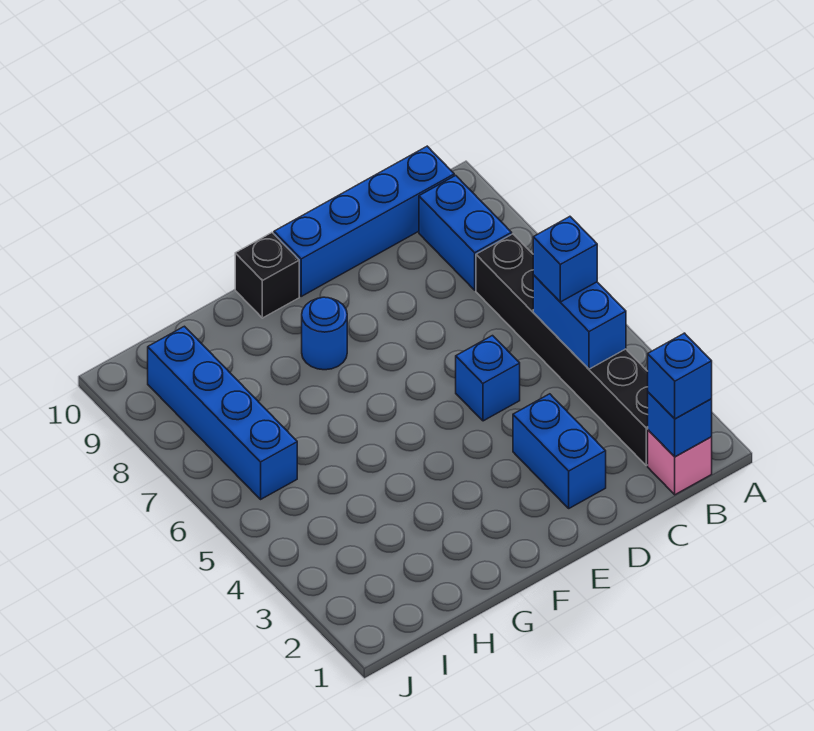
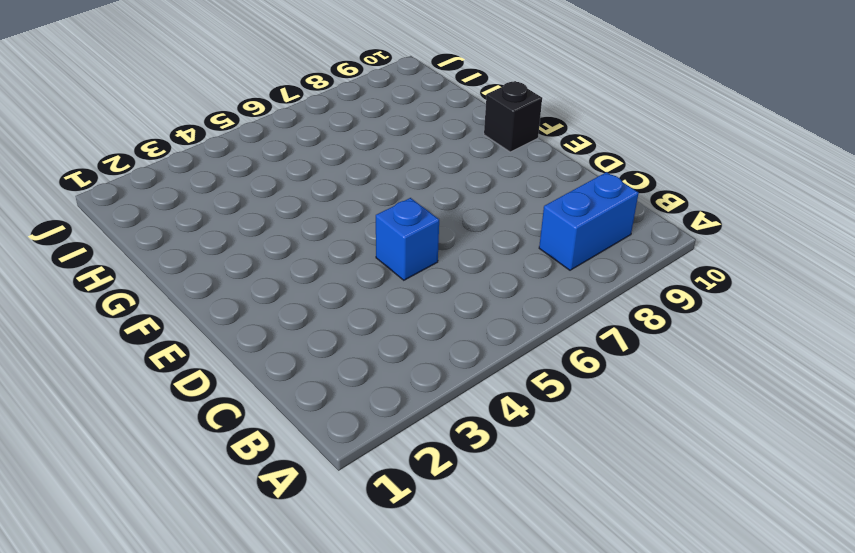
none -> pink brick B1 level 1
none -> black brick B2:B7 level 1
none -> blue brick B10:E10 level 1

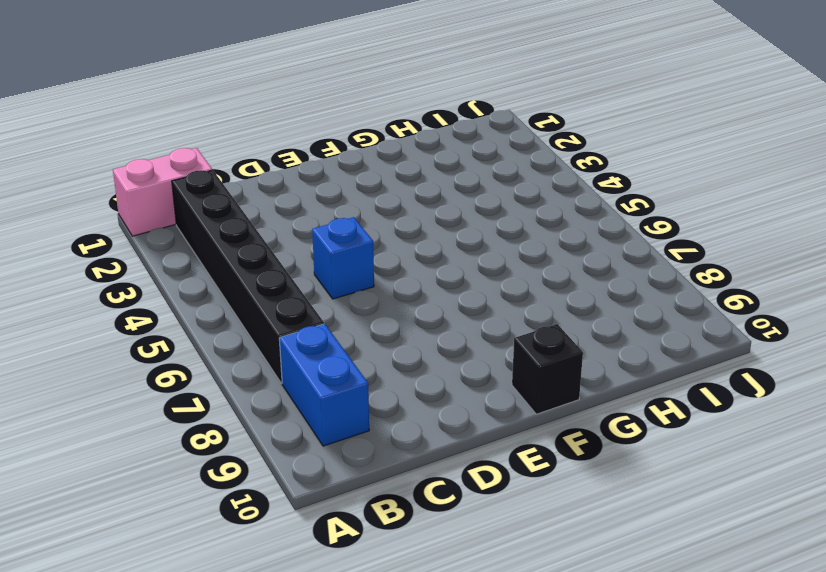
pink brick A1:B1 level 1 -> pink brick B1 level 1
none -> blue brick B10:E10 level 1
none -> blue brick D2:D3 level 1
none -> blue round brick F8 level 1

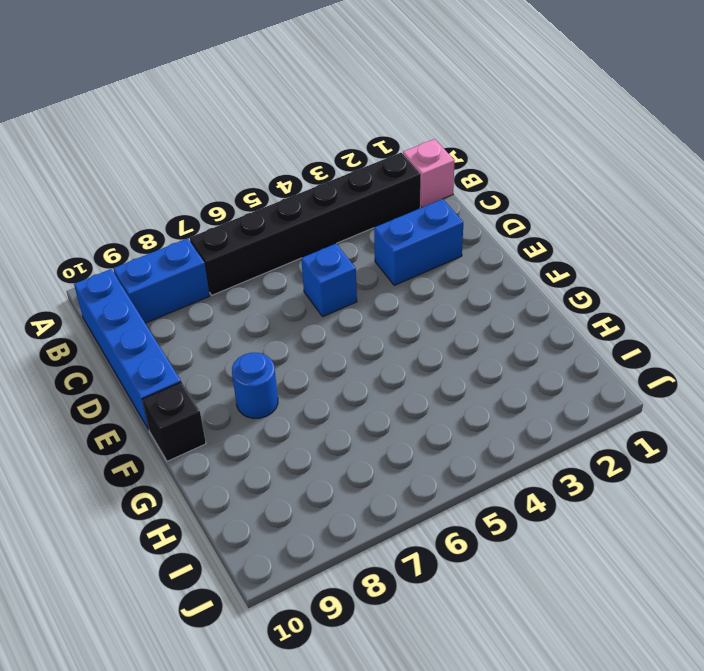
none -> blue brick I6:I9 level 1
none -> blue brick B1 level 2
none -> blue brick B4:B5 level 2

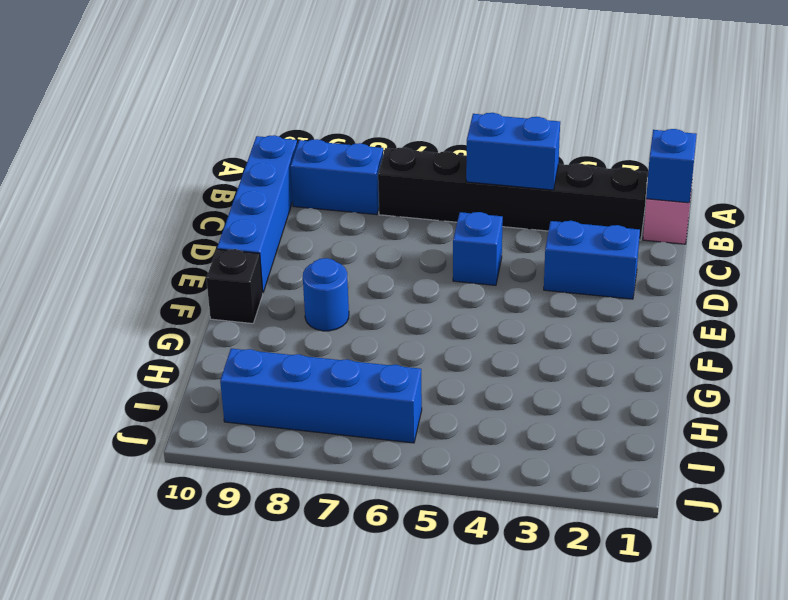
none -> blue brick B1 level 3
none -> blue brick B5 level 3

